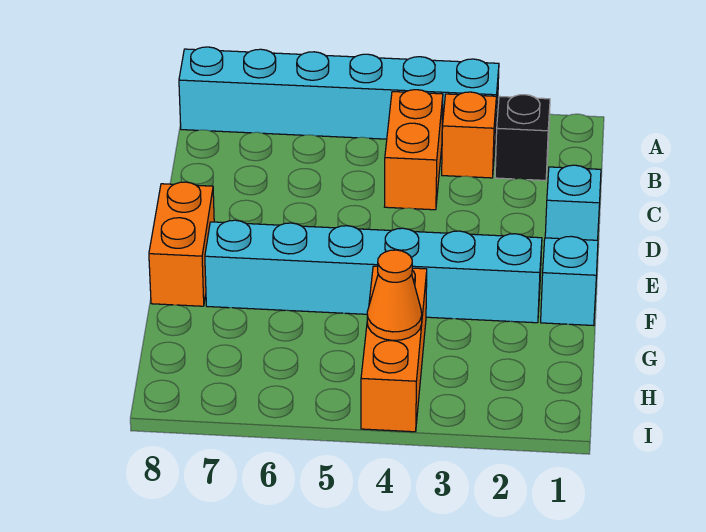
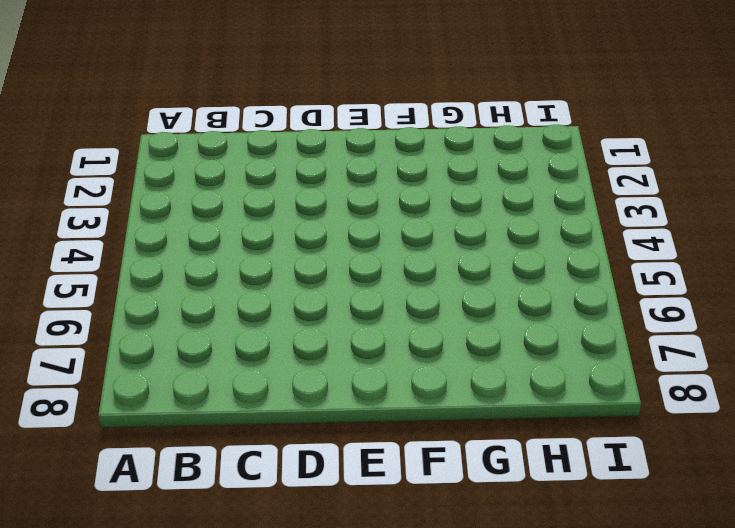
none -> cyan brick A3:A8 level 1
none -> black brick B2 level 1

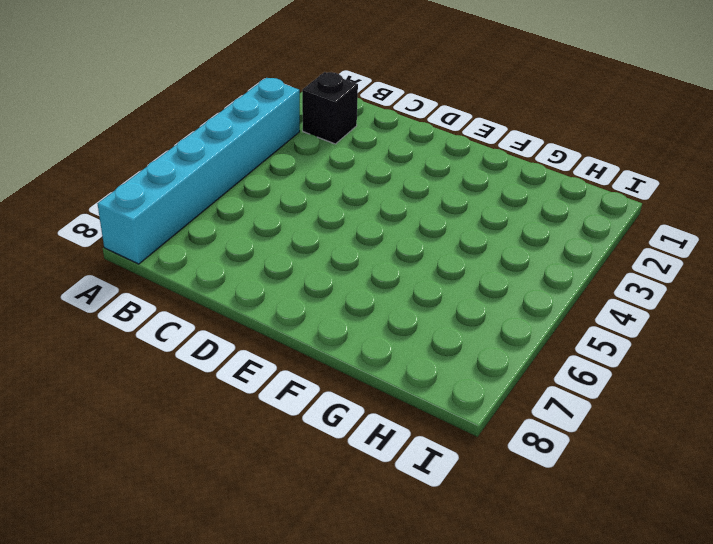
none -> orange brick B3 level 1
none -> orange brick B4:C4 level 1

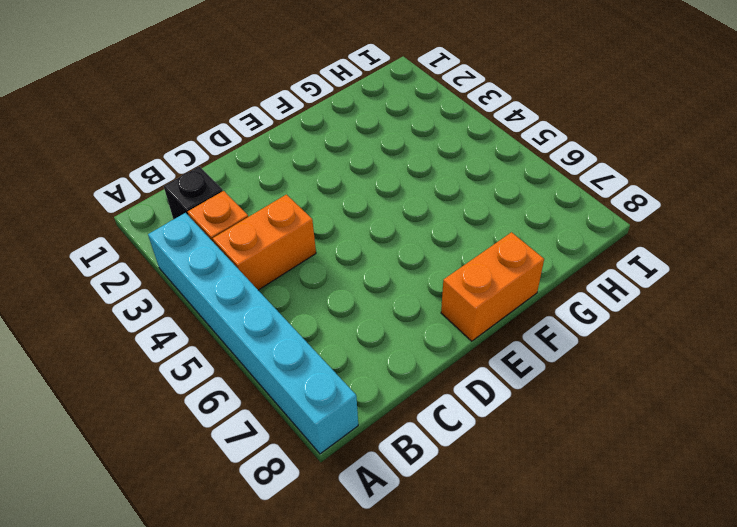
none -> cyan brick D1 level 1
none -> cyan brick F1 level 1

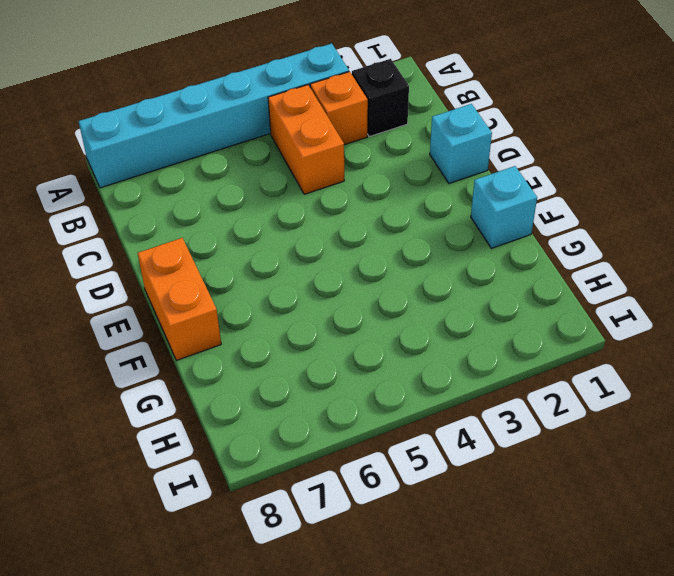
none -> cyan brick F2:F7 level 1
none -> orange brick G4:I4 level 1

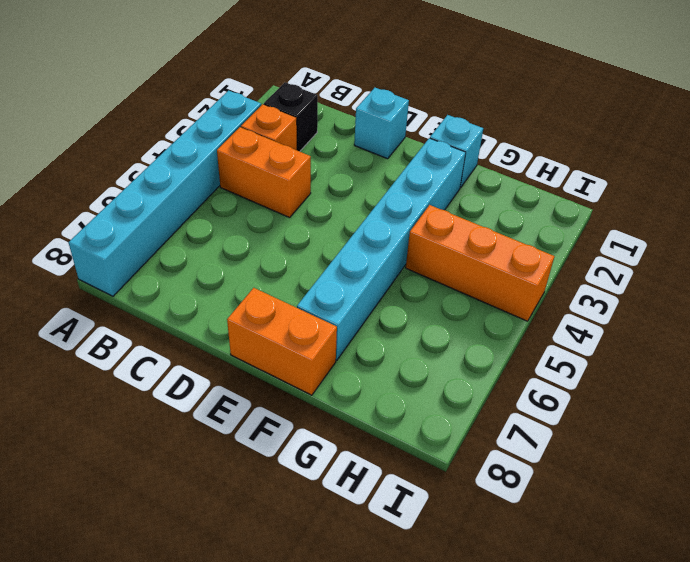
none -> orange cone H4 level 2

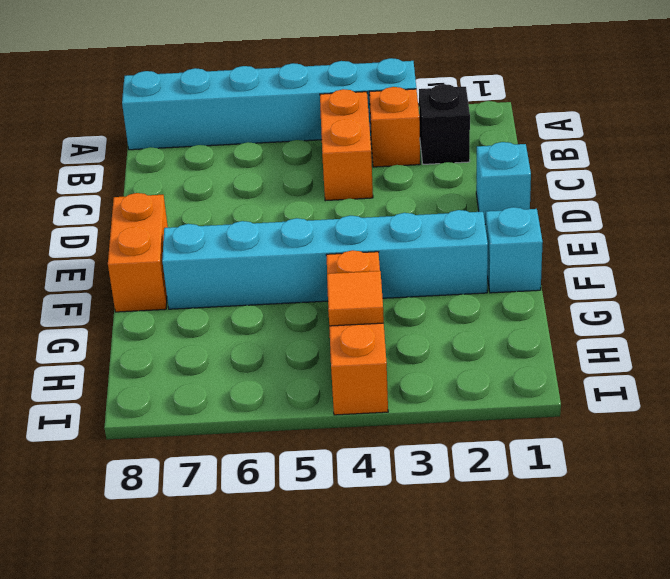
orange tile H4 level 2 -> orange cone H4 level 2

